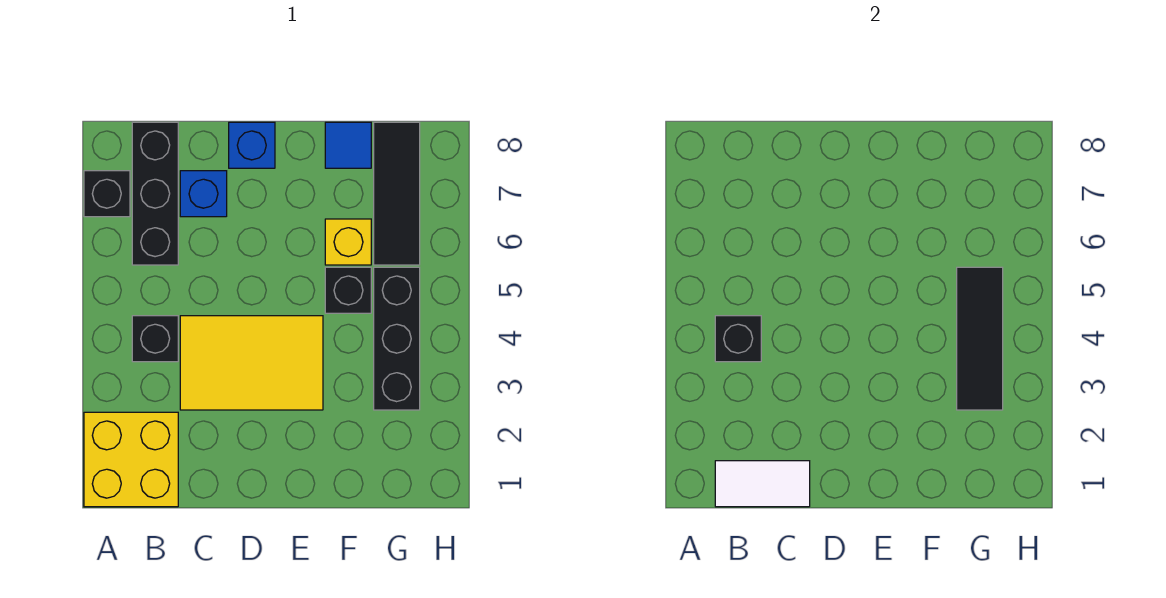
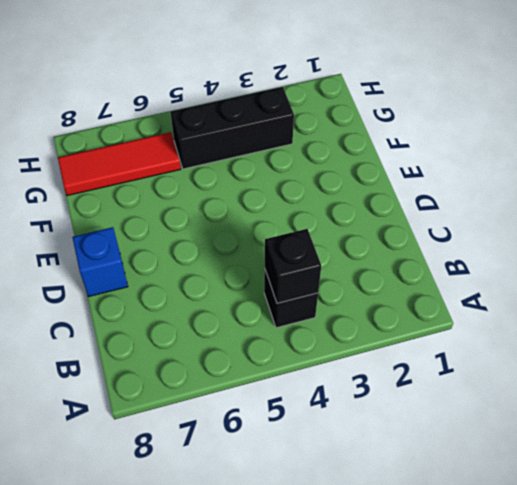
red tile G6:G8 level 1 -> black tile G6:G8 level 1
none -> yellow brick A1:B2 level 1
none -> black brick A7 level 1
none -> black brick B6:B8 level 1

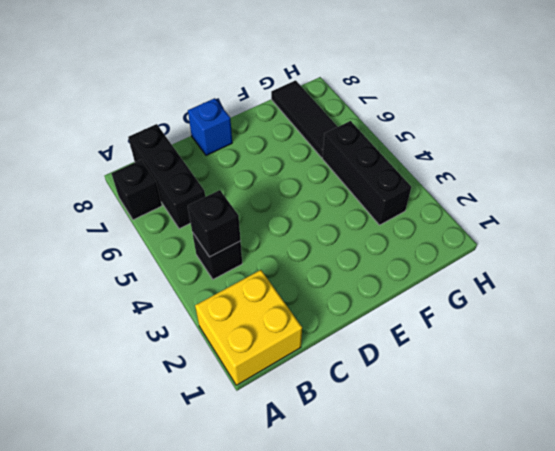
none -> yellow tile C3:E4 level 1
none -> blue brick C7 level 1
none -> black brick F5 level 1

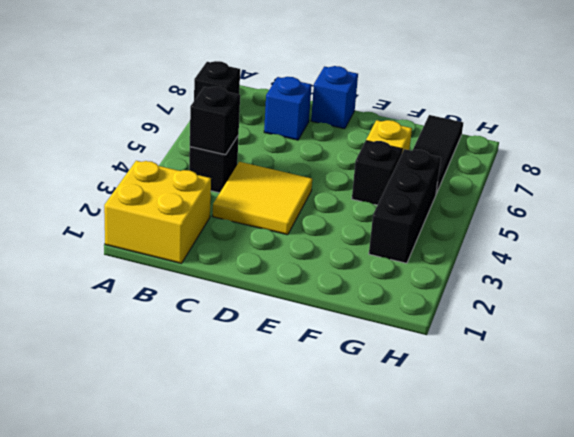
yellow tile C3:D4 level 1 -> yellow tile C3:E4 level 1
none -> black brick B6:B8 level 1
none -> blue tile F8 level 1
none -> white tile B1:C1 level 2

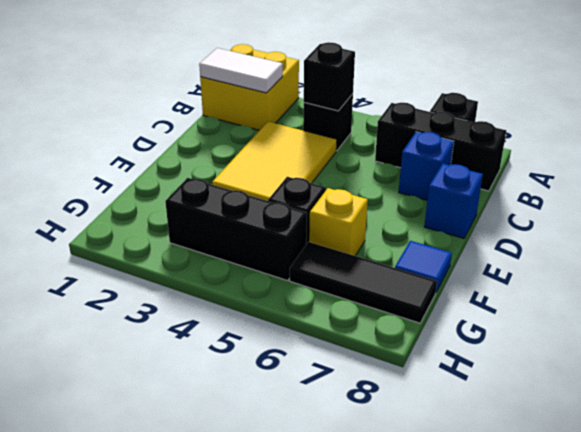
white tile B1:B2 level 2 -> white tile B1:C1 level 2
none -> black tile G3:G5 level 2

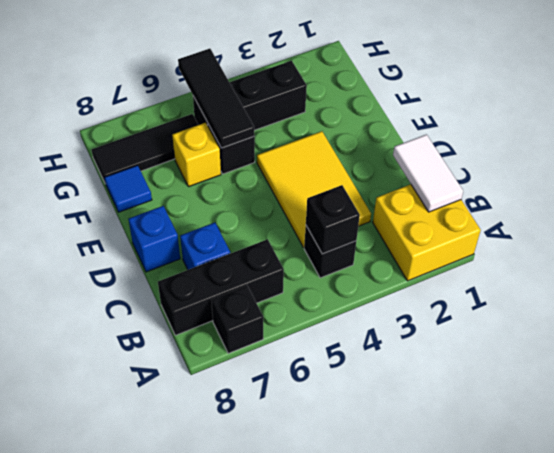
black tile F5:H5 level 2 -> black tile G3:G5 level 2

